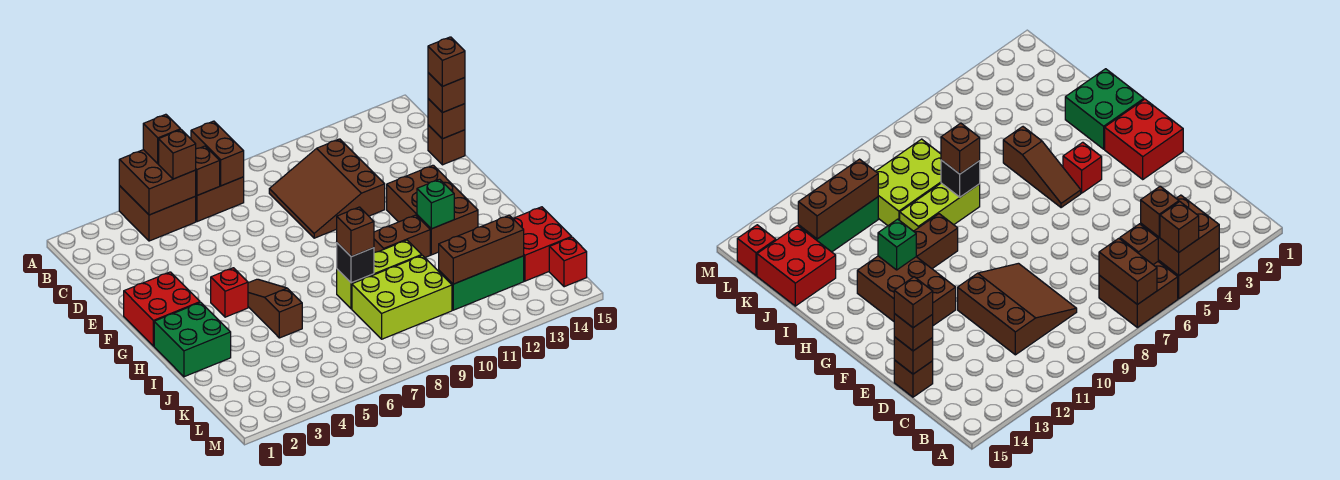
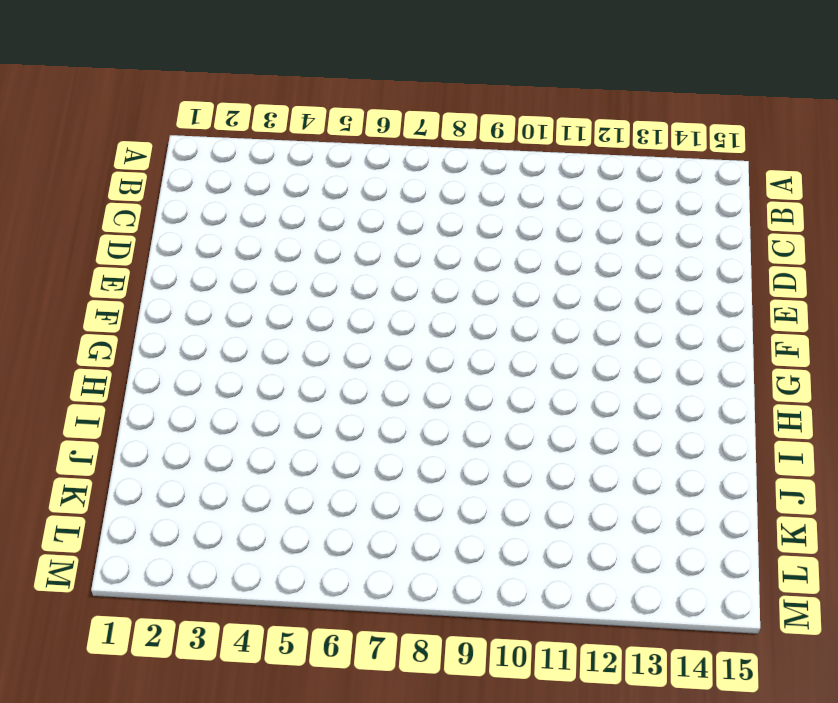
none -> brown brick A4:B5 level 1
none -> brown brick A6:B7 level 1
none -> brown slope C9:E11 level 1 top 11

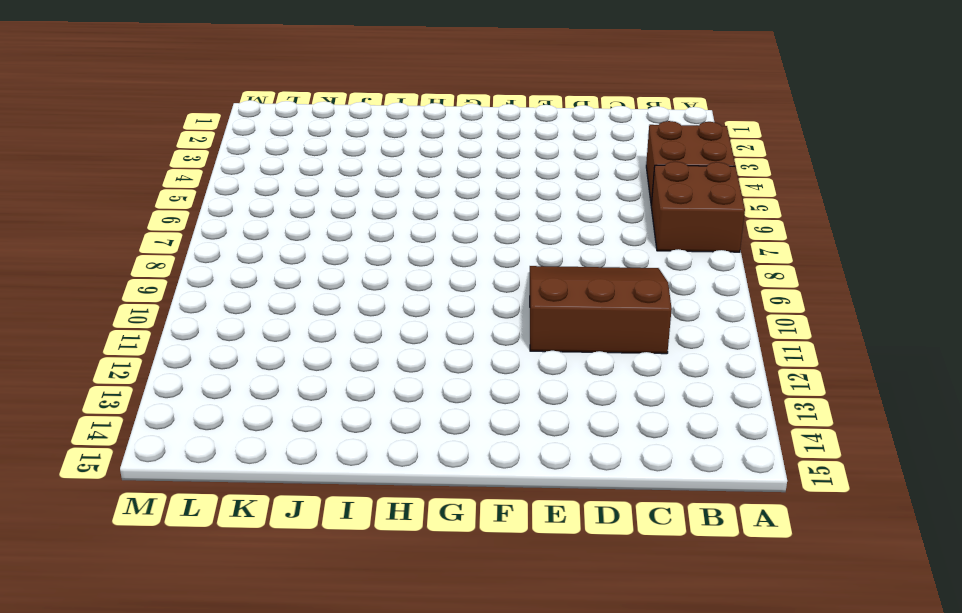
none -> brown brick D15 level 1
none -> red brick F1:G2 level 1
none -> brown brick F12:H13 level 1

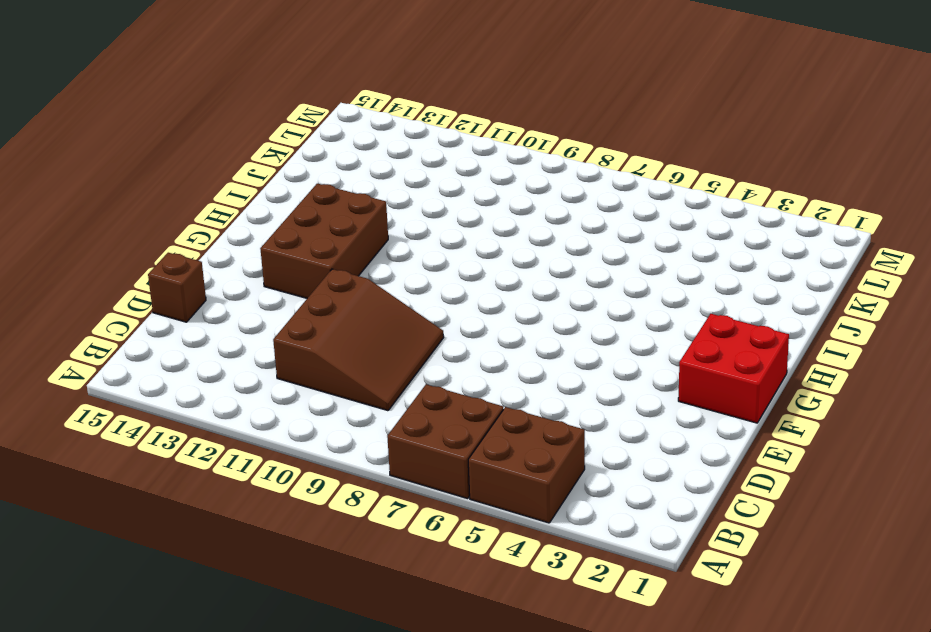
none -> red brick G4 level 1
none -> brown slope G5:I5 level 1 top I
none -> green brick H1:I2 level 1

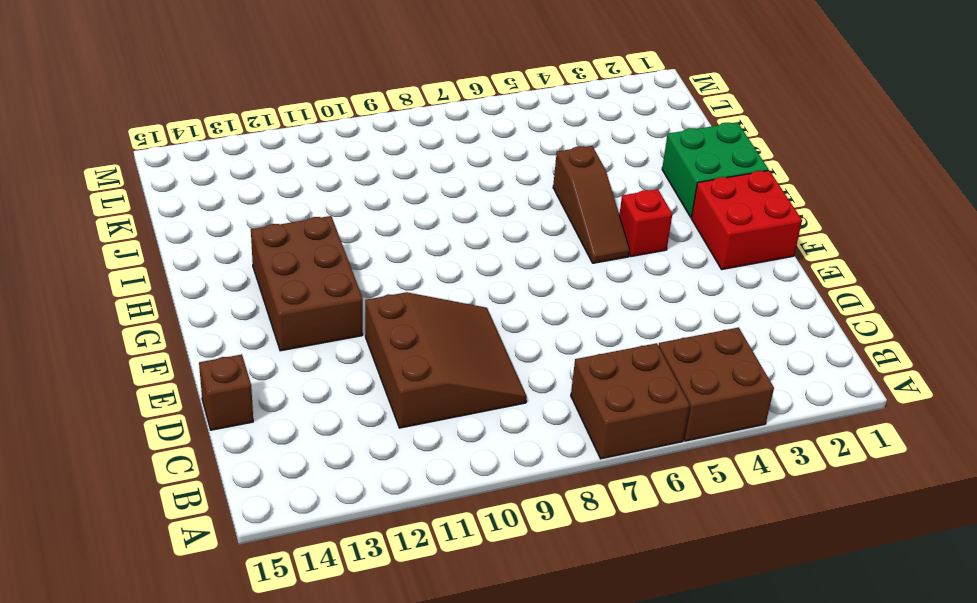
none -> brown brick H10:H11 level 1
none -> lime brick I8:I10 level 1
none -> lime brick J8:K10 level 1

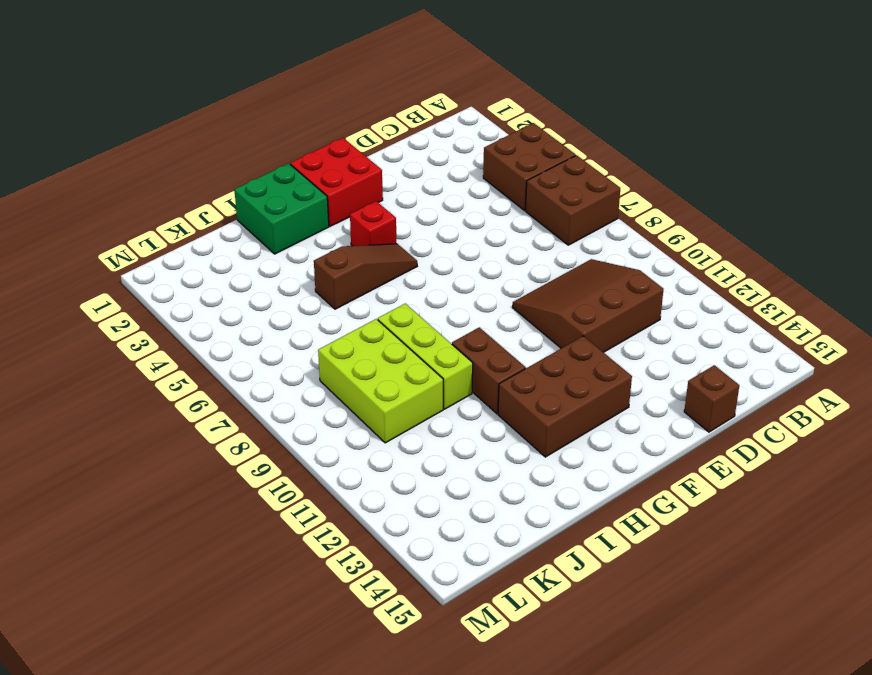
none -> red brick J14:K15 level 1
none -> green brick K11:K13 level 1
none -> red brick L15 level 1

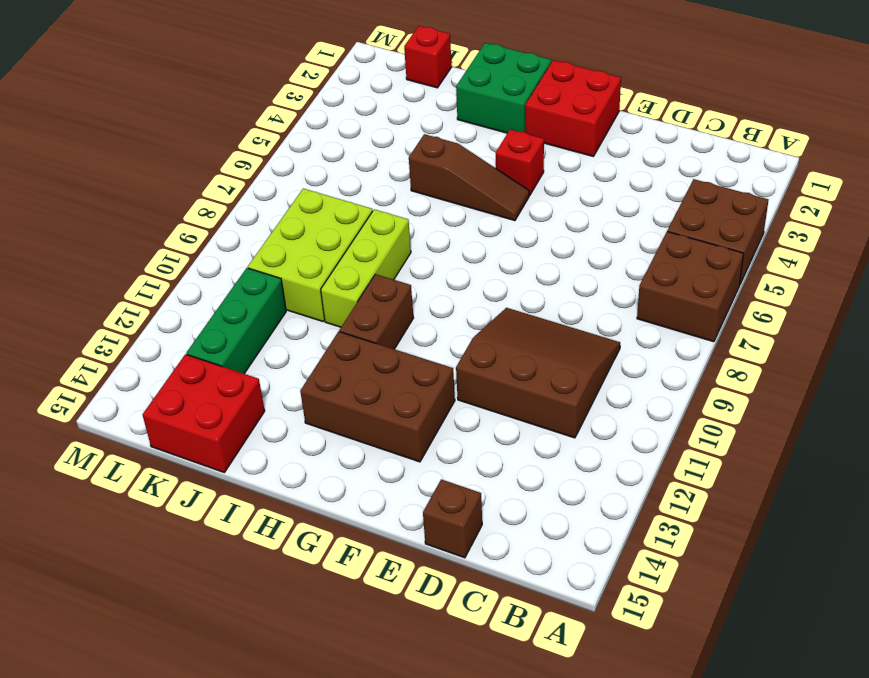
red brick K1 level 1 -> red brick L15 level 1
none -> brown brick A4:B5 level 2
none -> brown brick A7:B7 level 2
none -> brown brick B6 level 2

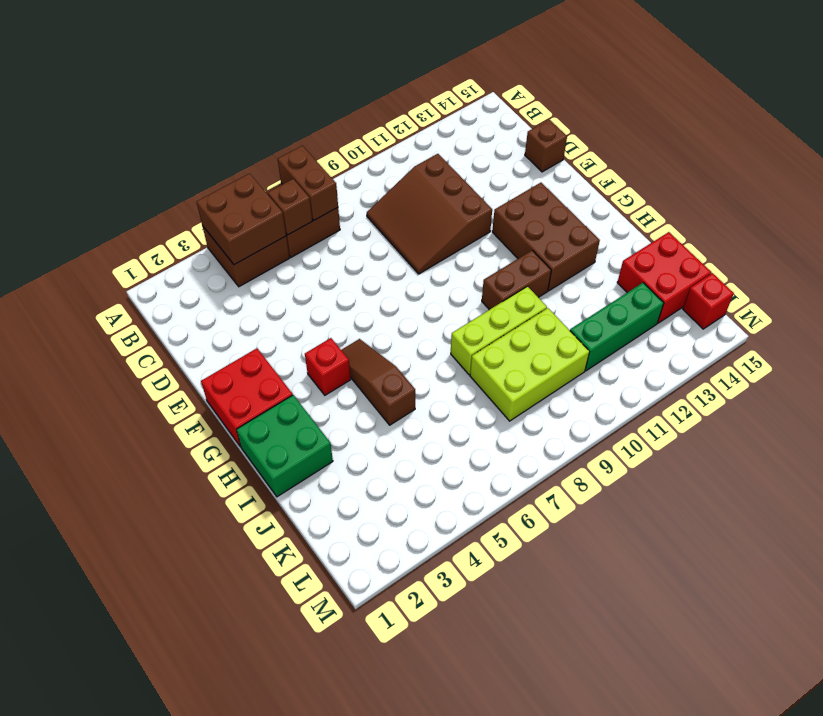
none -> brown brick D15 level 2
none -> green brick H12 level 2
none -> black brick I8 level 2

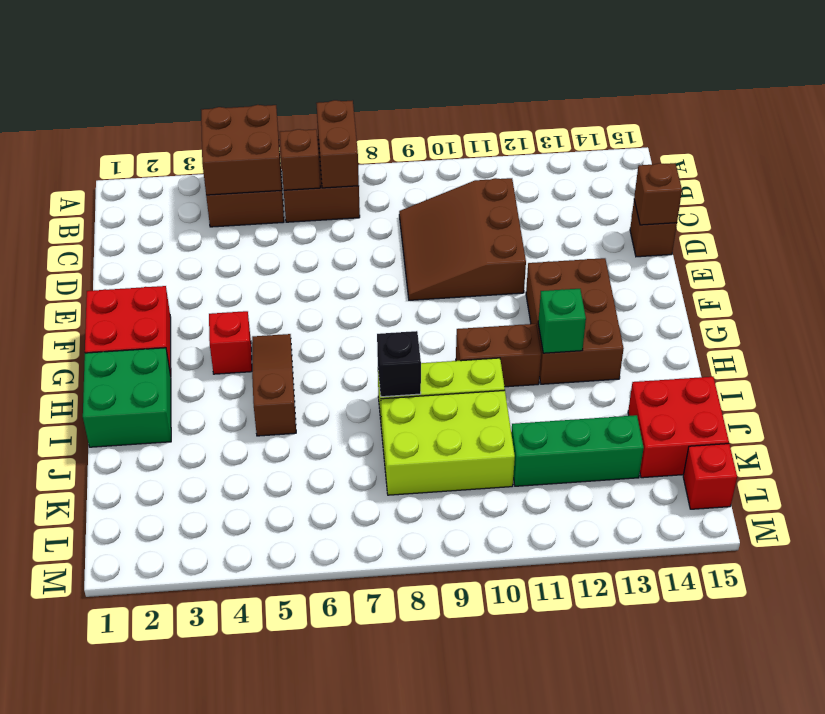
none -> brown brick K11:K13 level 2
none -> brown brick A5 level 3
none -> brown brick B5 level 3

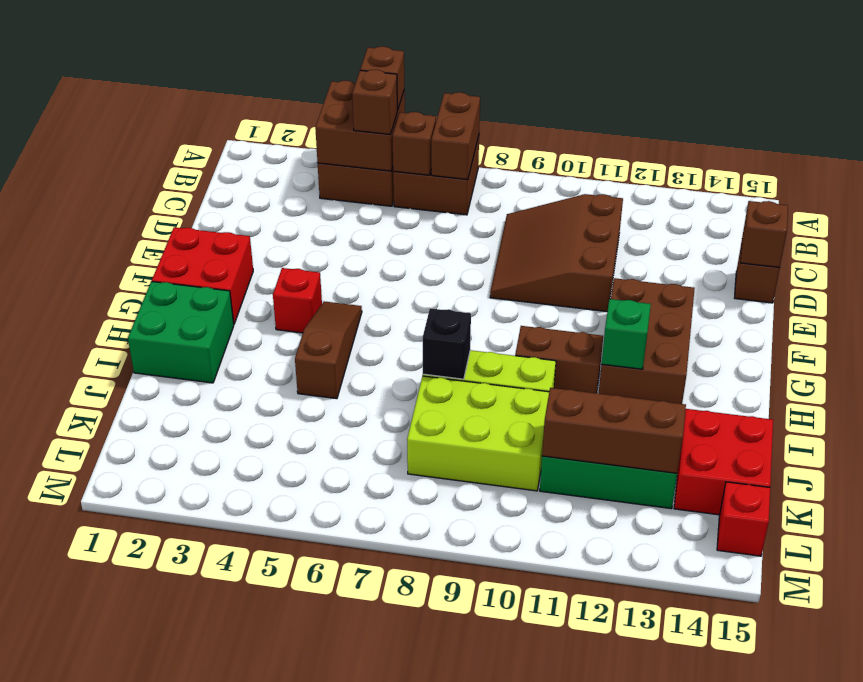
none -> brown brick D15 level 3
none -> brown brick I8 level 3
none -> brown brick D15 level 4

